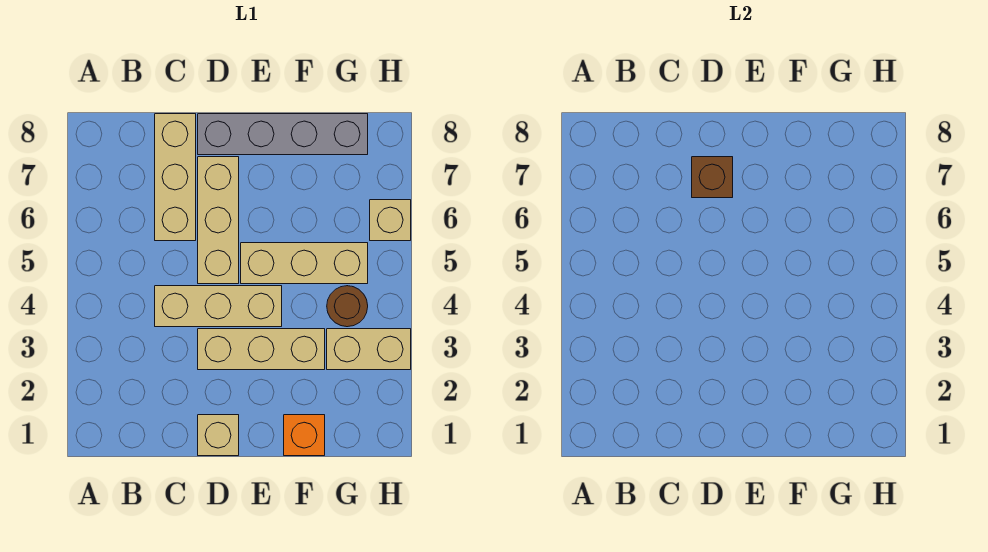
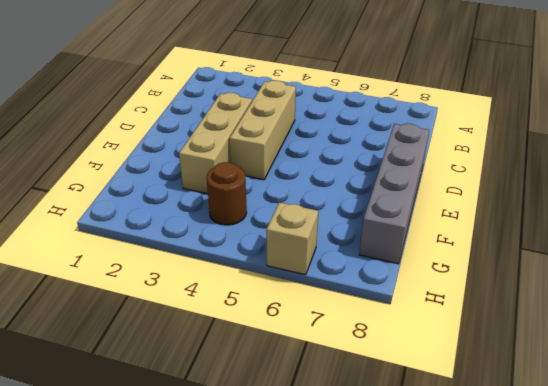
none -> tan brick C6:C8 level 1
none -> tan brick D1 level 1
none -> tan brick D5:D7 level 1

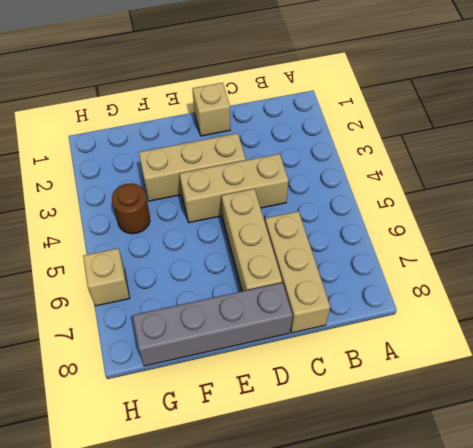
none -> tan brick E5:G5 level 1
none -> orange brick F1 level 1
none -> tan brick G3:H3 level 1

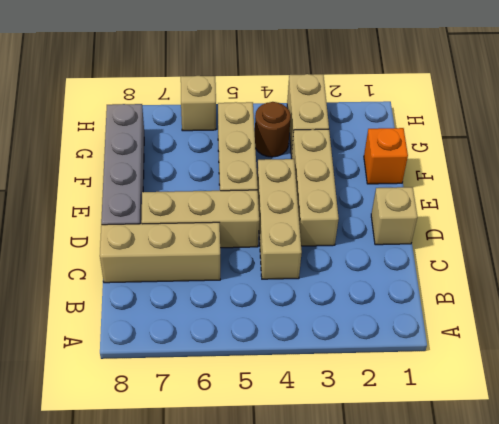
none -> brown brick D7 level 2

